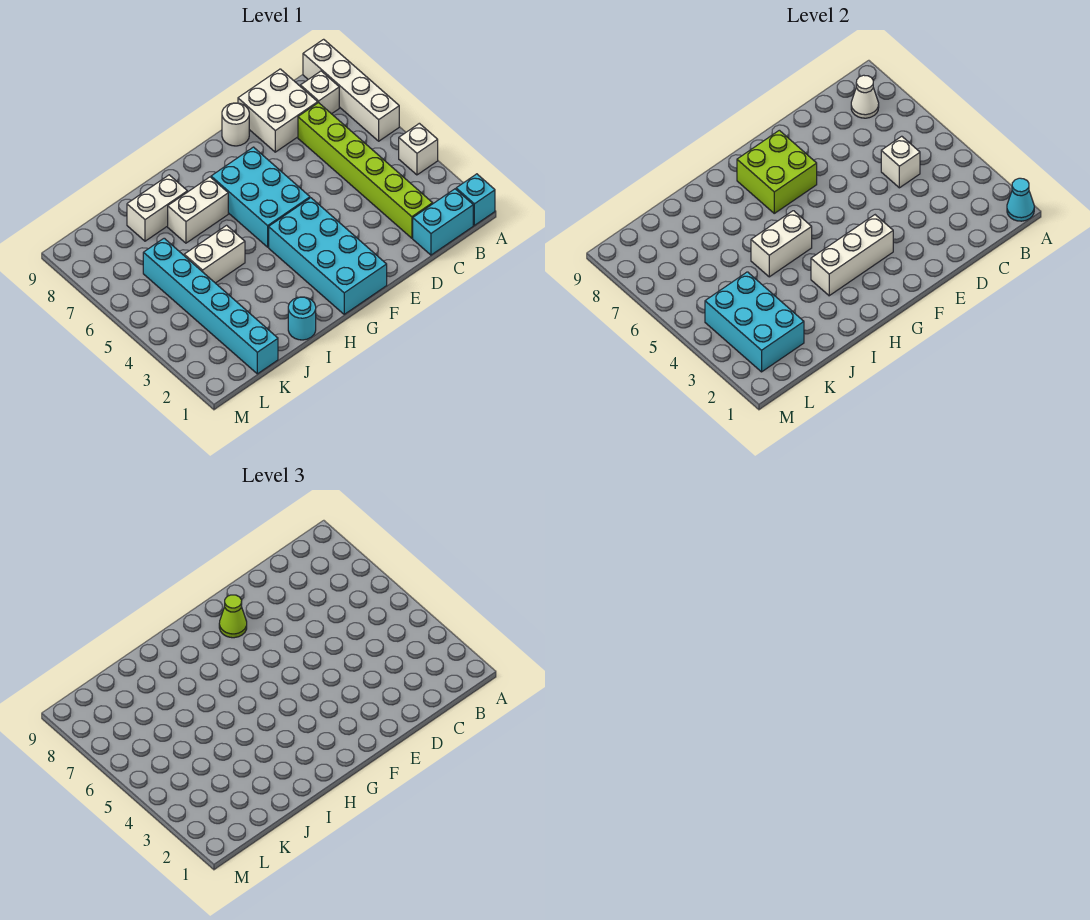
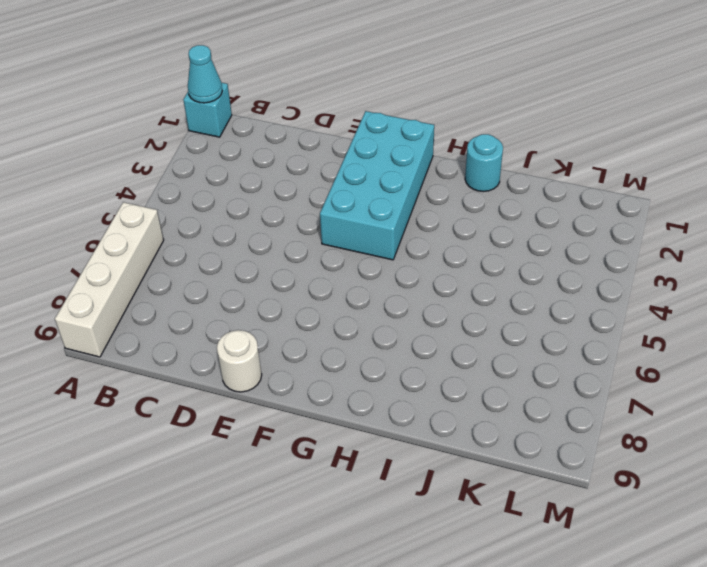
none -> white brick A4 level 1
none -> cyan brick B1:C1 level 1
none -> white brick B8 level 1

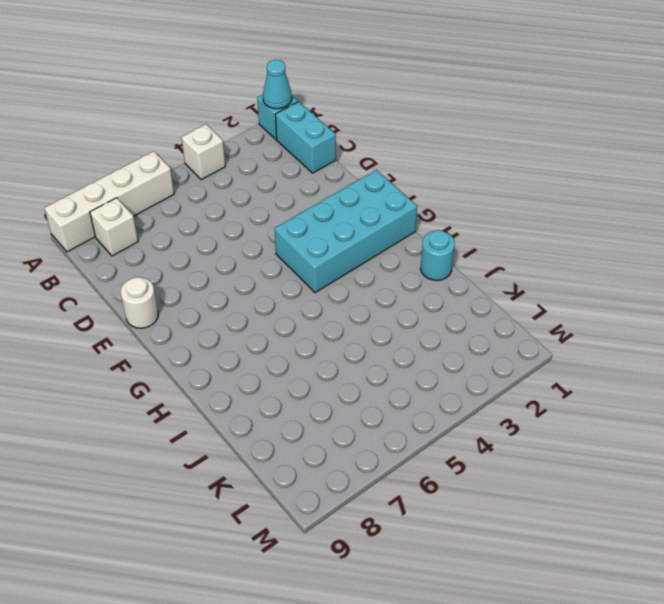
none -> lime brick C2:C7 level 1
none -> white brick C8:D9 level 1
none -> cyan brick F5:G7 level 1

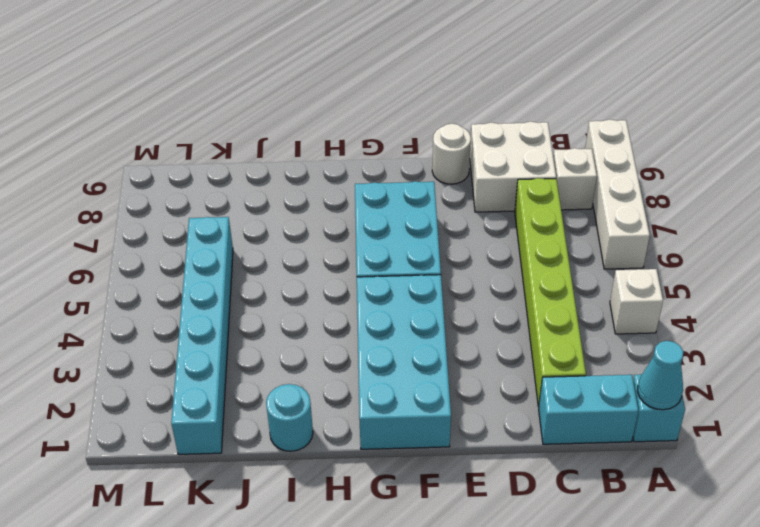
none -> white brick H7:I7 level 1
none -> white brick I5:J5 level 1
none -> white brick I8:J8 level 1

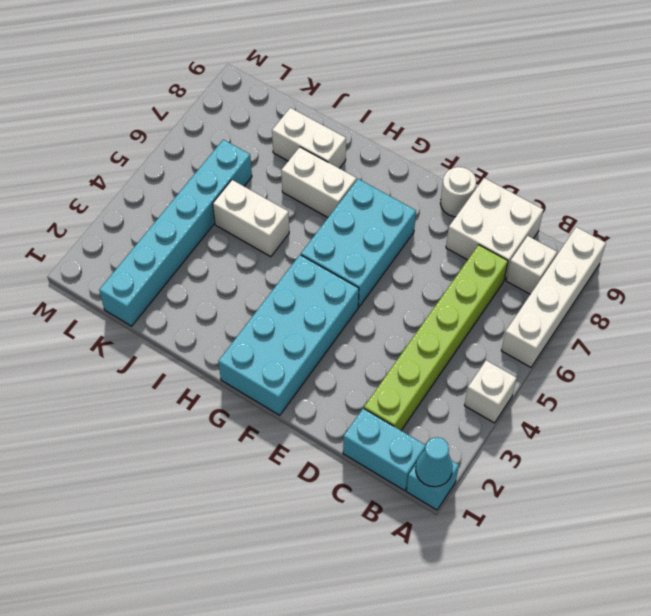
none -> cyan round brick I1 level 1
none -> white cone B8 level 2
none -> white brick C5 level 2

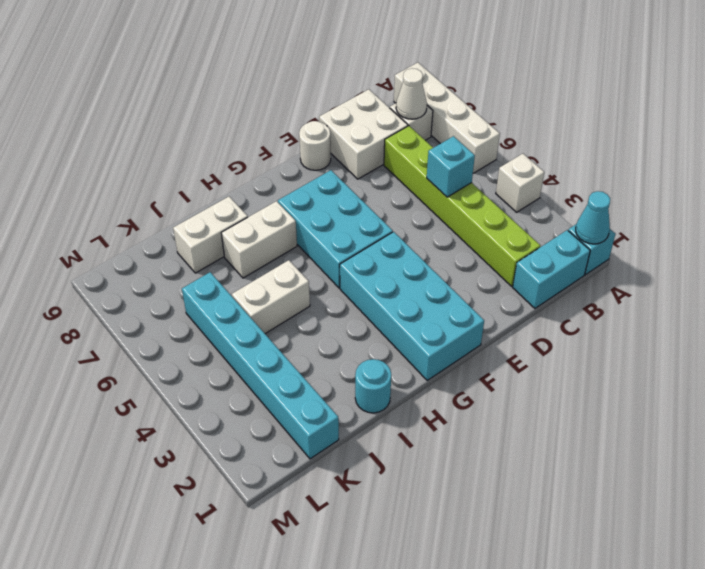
cyan brick C5 level 2 -> white brick C5 level 2
none -> white brick F3:H3 level 2
none -> lime brick F7:G8 level 2
none -> white brick H5:I5 level 2

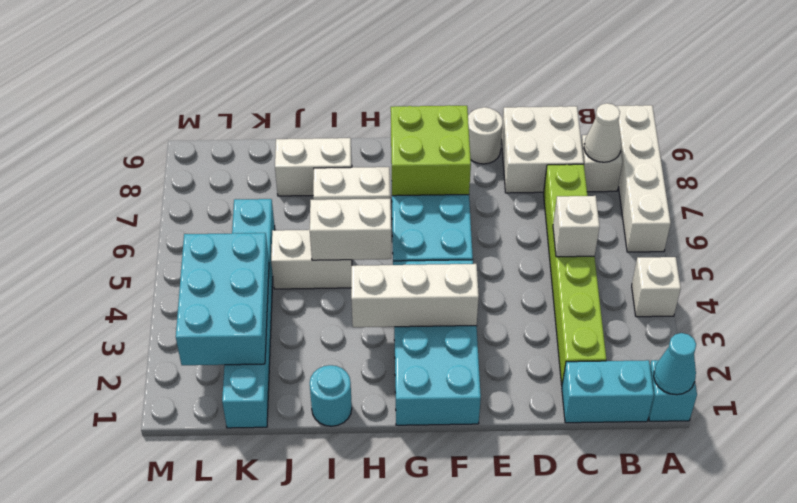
none -> lime cone F8 level 3

